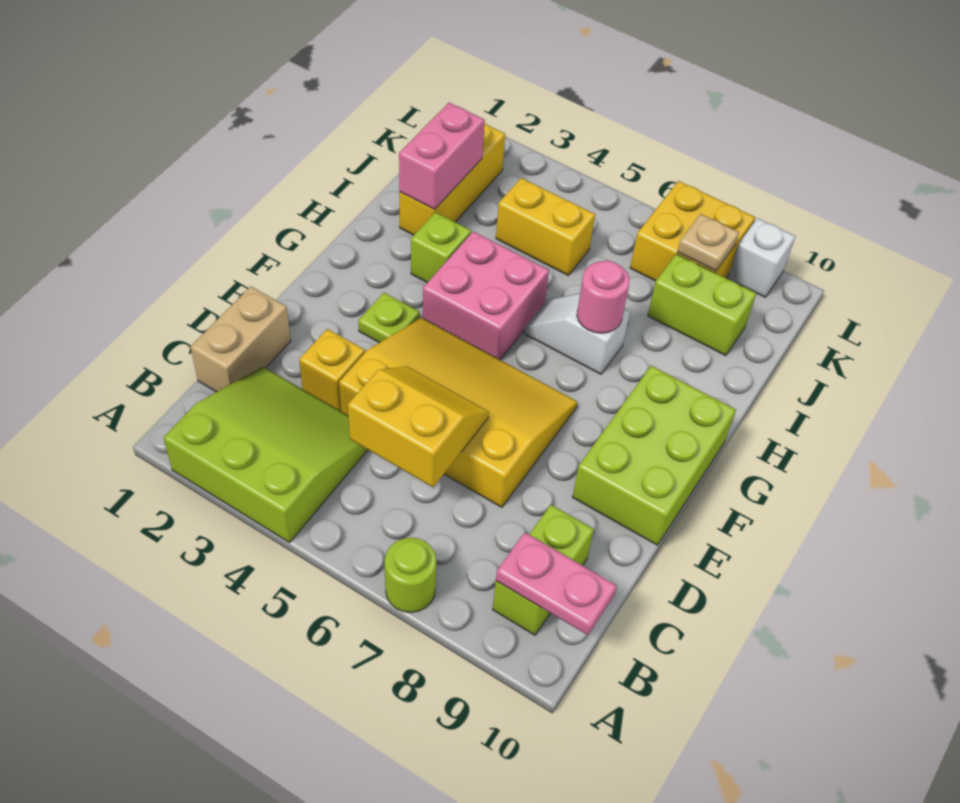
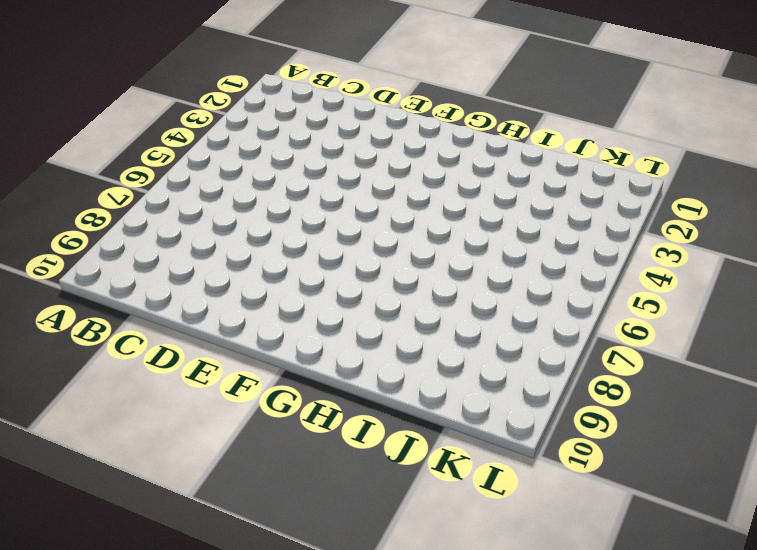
none -> lime slope A2:C4 level 1 top A
none -> lime round brick A7 level 1
none -> lime brick B9:C9 level 1

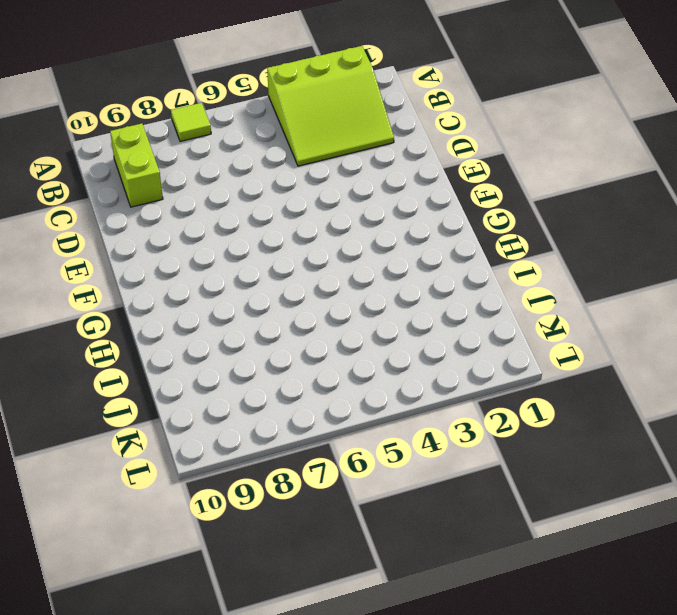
lime tile A7 level 1 -> lime round brick A7 level 1
none -> tan brick C1:D1 level 1
none -> yellow brick D3 level 1
none -> yellow slope D4:F7 level 1 top D

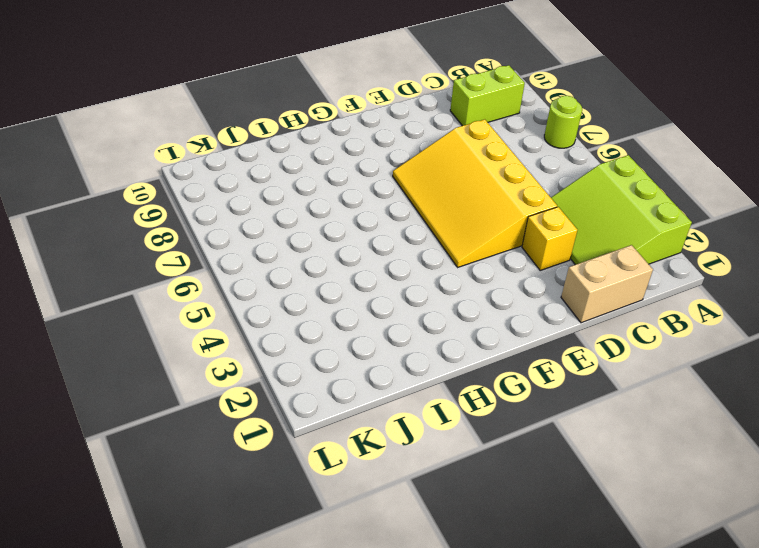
none -> lime brick E9:G10 level 1
none -> lime plate F3 level 1
none -> pink brick G4:H5 level 1

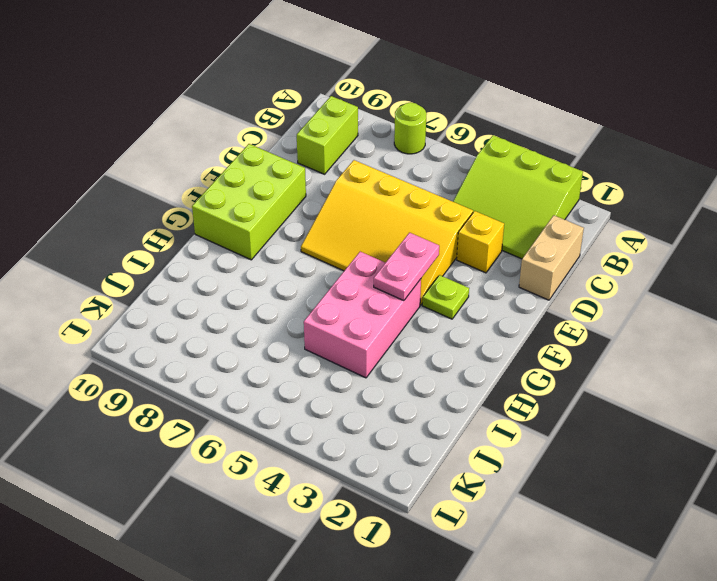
pink plate F4:G4 level 2 -> pink plate B9:B10 level 2
pink brick G4:I5 level 1 -> pink brick G4:H5 level 1
none -> lime brick H3 level 1
none -> white slope H6:H7 level 1 top 7
none -> yellow brick I2:K2 level 1

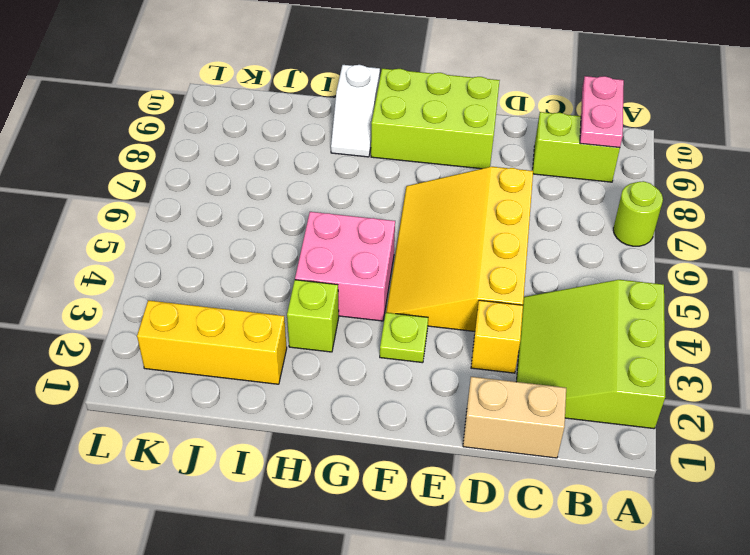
white slope H9:H10 level 1 top 10 -> white slope H6:H7 level 1 top 7
none -> yellow brick J4:J5 level 1
none -> lime brick J8:J9 level 1
none -> yellow brick K7:L8 level 1

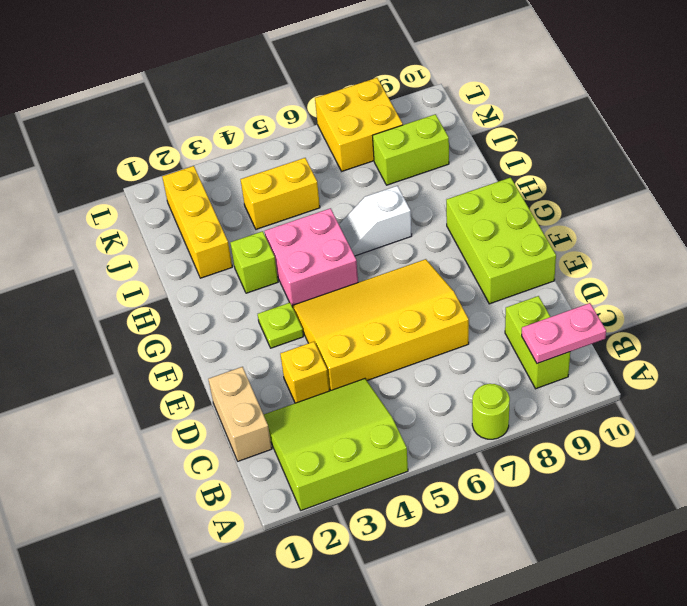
none -> white brick L9 level 1
none -> yellow slope C5:D6 level 2 top C
none -> pink round brick H7 level 2

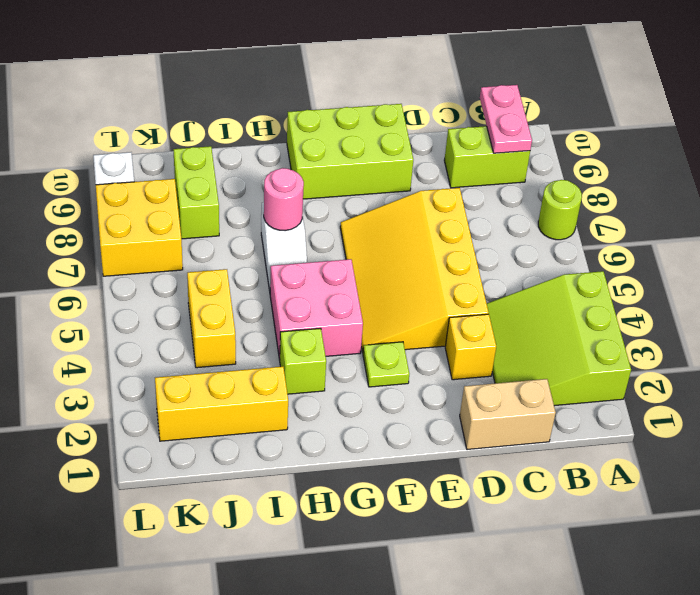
none -> yellow slope C5:D6 level 2 top C
none -> pink brick I2:J2 level 2
none -> tan plate K8 level 2

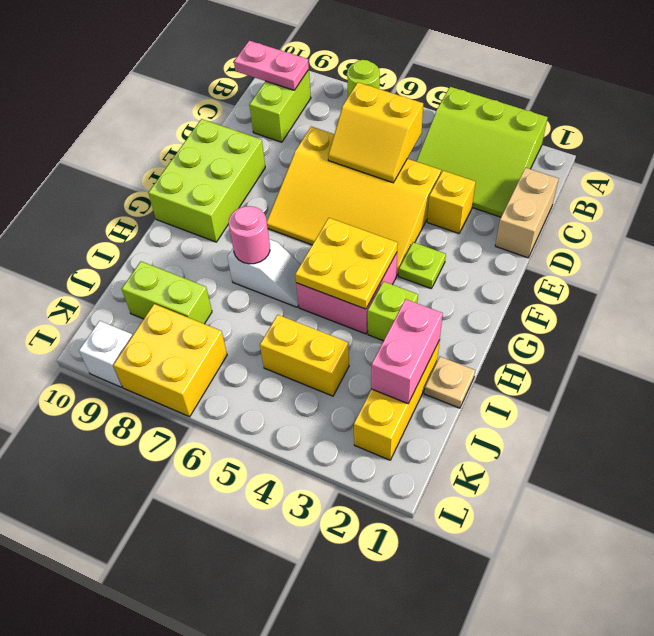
yellow plate G4:H5 level 2 -> none
tan plate I1 level 1 -> tan plate K8 level 2

